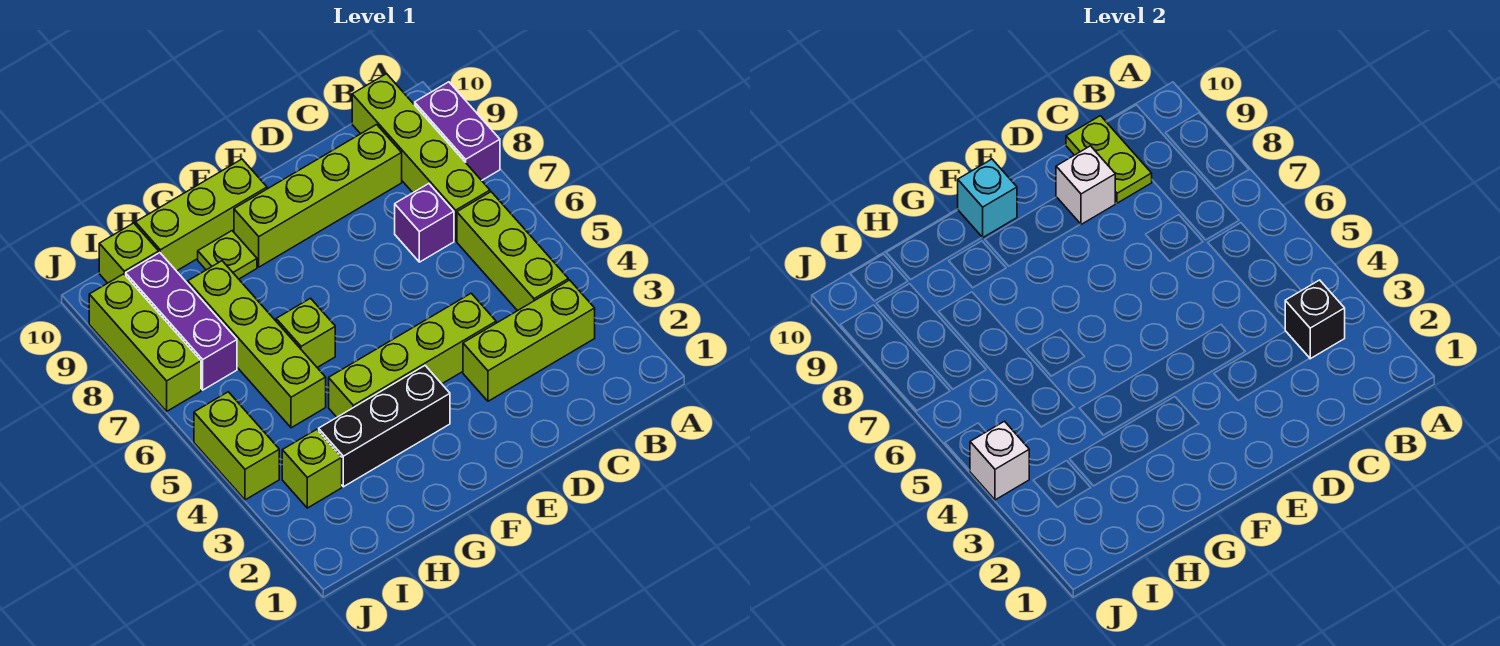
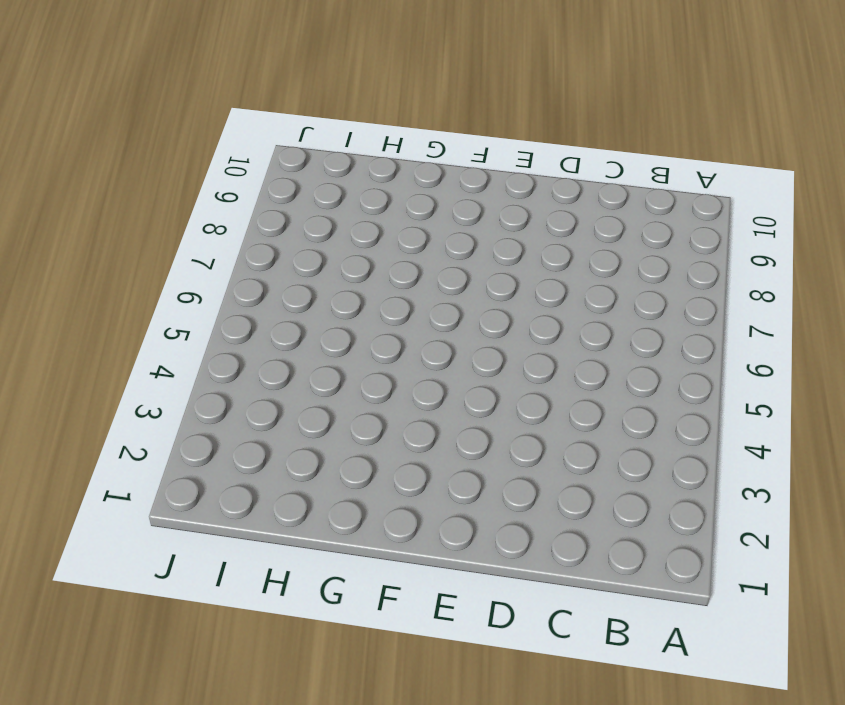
none -> purple brick A8:A9 level 1
none -> lime brick B3:D3 level 1
none -> lime brick B4:B6 level 1

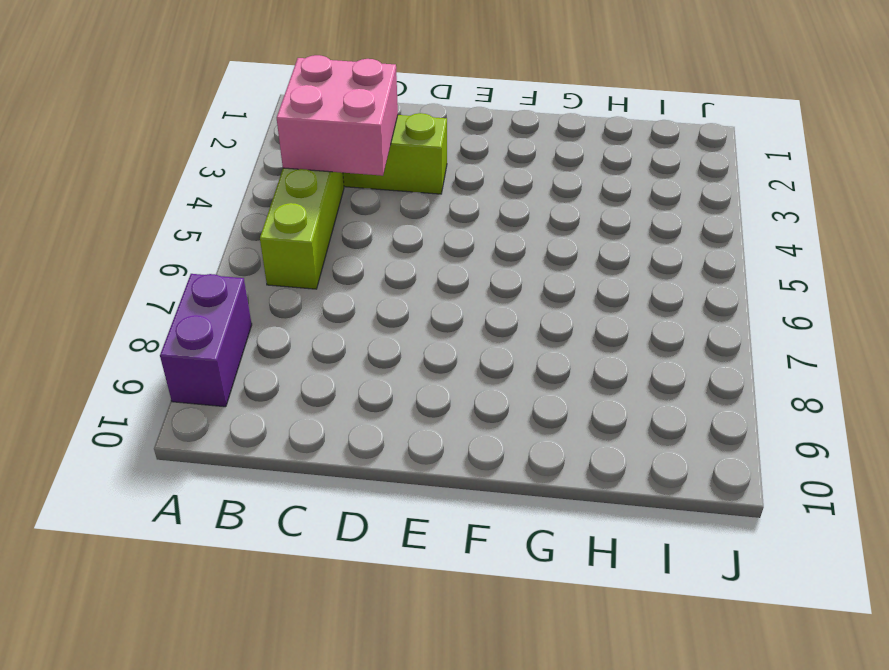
pink brick B3:C4 level 2 -> black brick B3 level 2
none -> lime brick B7:B10 level 1
none -> purple brick C7 level 1
none -> lime brick C9:F9 level 1

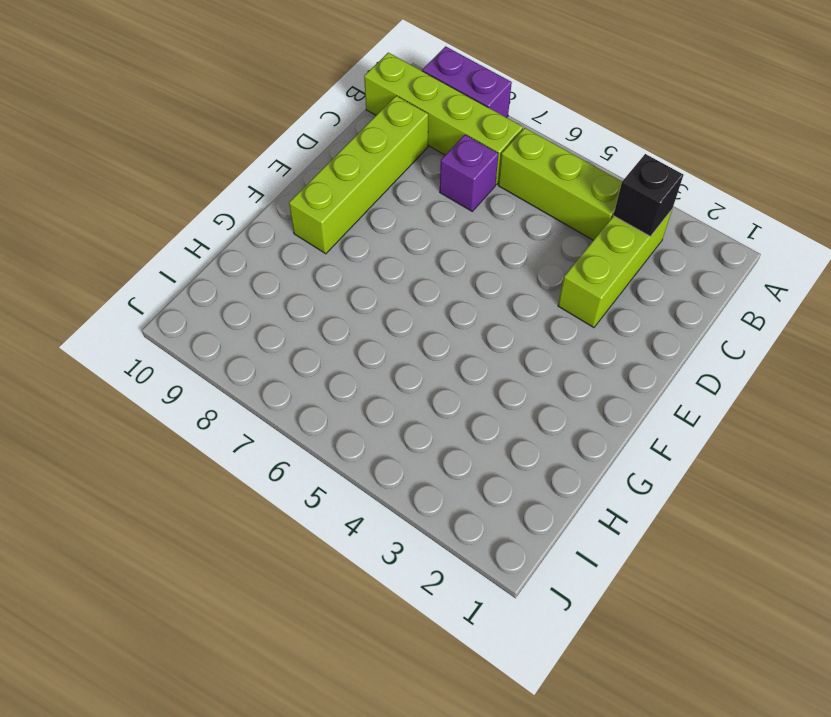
none -> lime brick D4:G4 level 1
none -> black brick F3:H3 level 1
none -> lime brick F10:H10 level 1

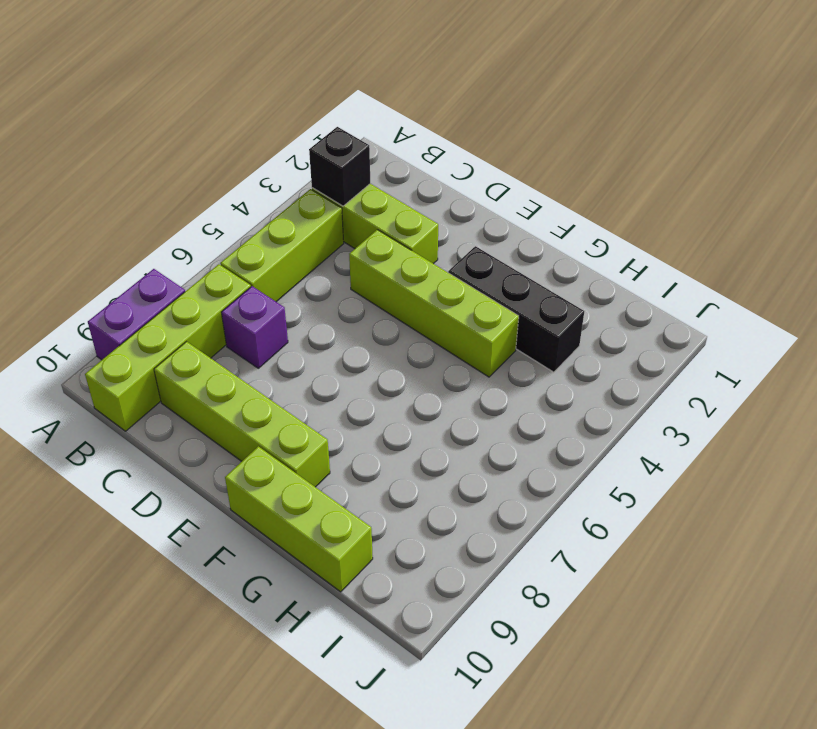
none -> lime brick G6 level 1
none -> lime plate G9 level 1
none -> lime brick H5:H8 level 1

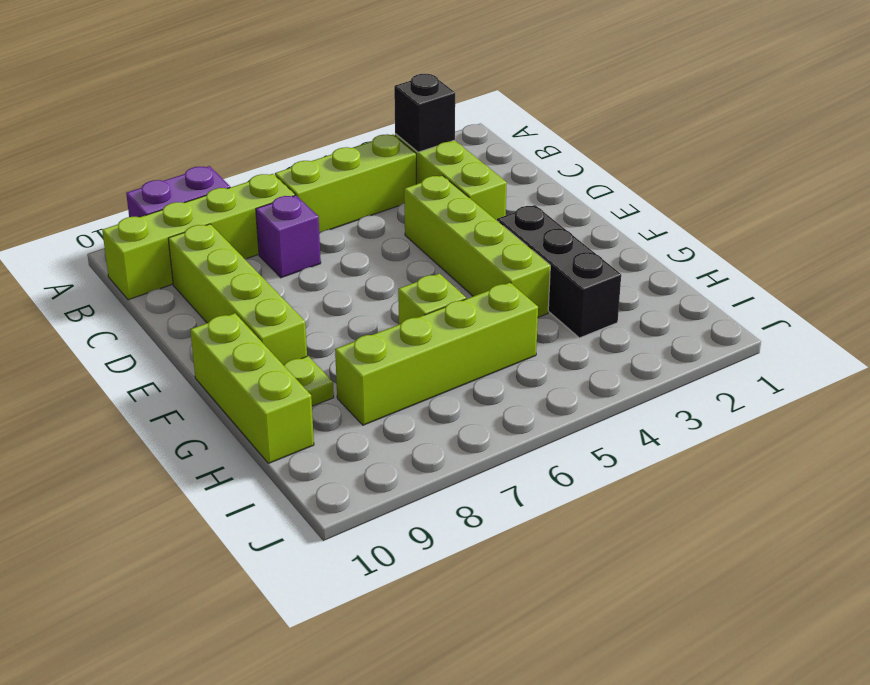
none -> lime brick I3 level 1
none -> purple brick I7:I9 level 1
none -> lime brick I10 level 1

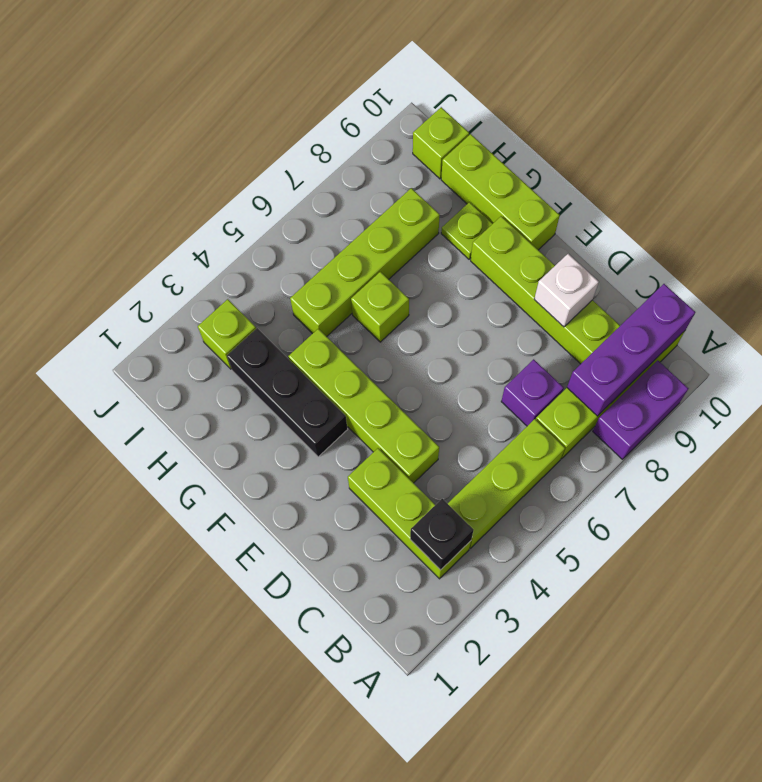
purple brick B8:B10 level 2 -> purple brick I7:I9 level 1
none -> lime brick J4:J5 level 1
none -> lime brick J7:J9 level 1
none -> lime plate C9:C10 level 2

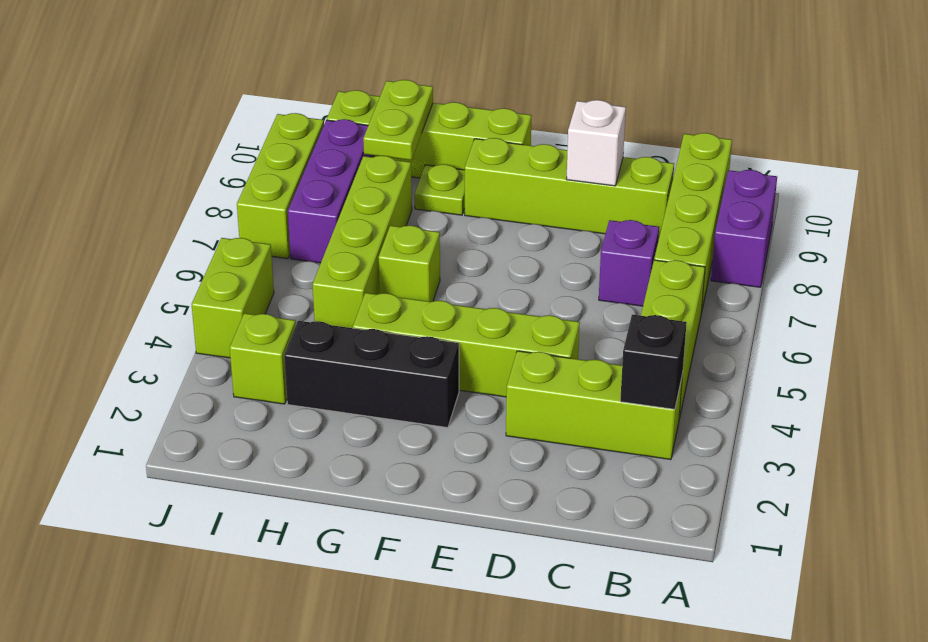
lime plate H9:H10 level 2 -> lime plate C9:C10 level 2
none -> cyan brick F10 level 2
none -> white brick J4 level 2

